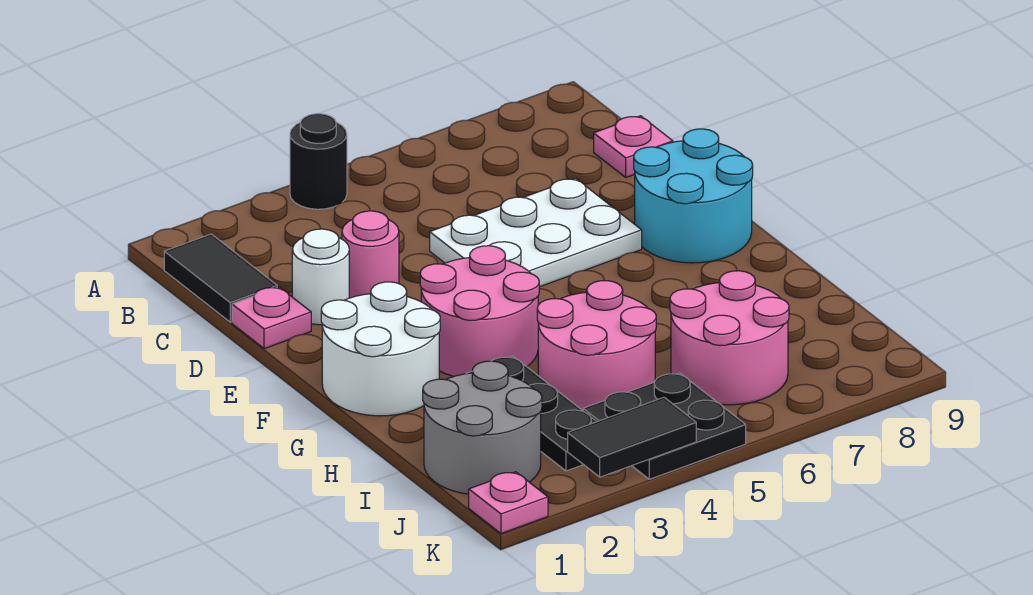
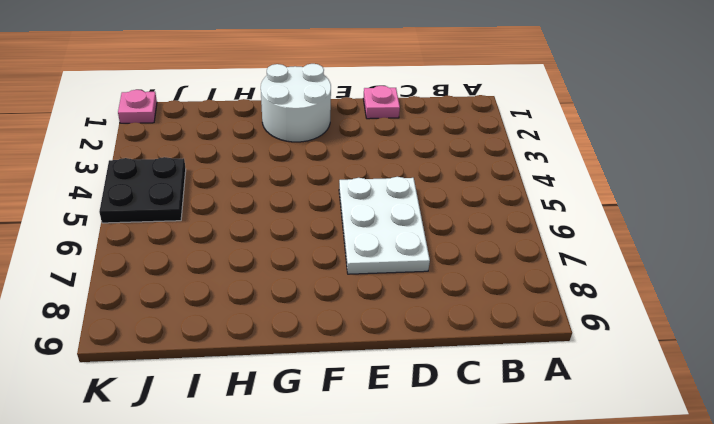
none -> black round brick A4 level 1
none -> black tile B1:C1 level 1
none -> pink plate C9 level 1

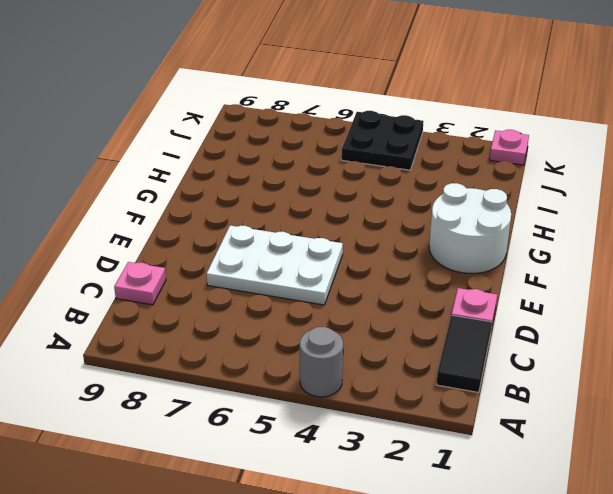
grey round brick A4 level 1 -> black round brick A4 level 1
none -> white round brick D2 level 1
none -> pink round brick D3 level 1
none -> cyan round brick E8:F9 level 1

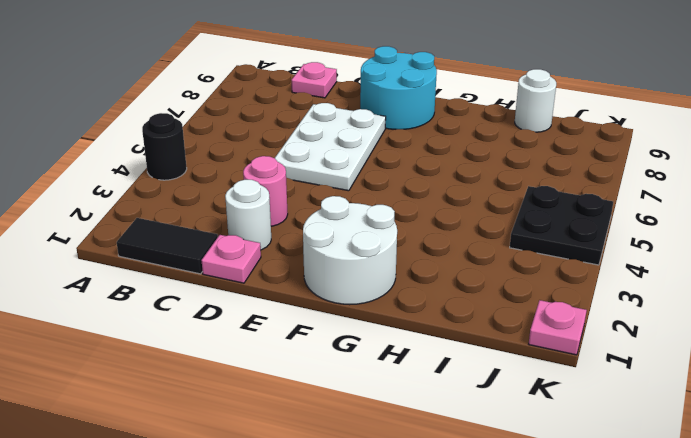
white round brick I9 level 1 -> none
none -> pink round brick F3:G4 level 1
none -> black plate H3:J3 level 1
none -> pink round brick H4:I5 level 1

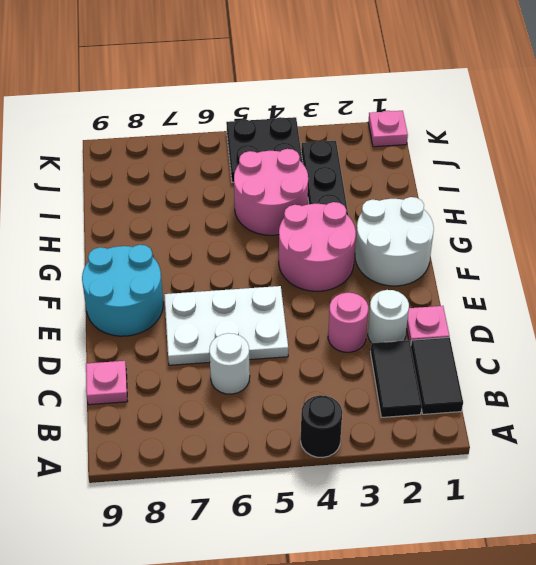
black tile B2:C2 level 1 -> black tile K3:K4 level 2
white round brick C6 level 1 -> none
none -> grey round brick I1:J2 level 1
none -> pink round brick I6:J7 level 1

